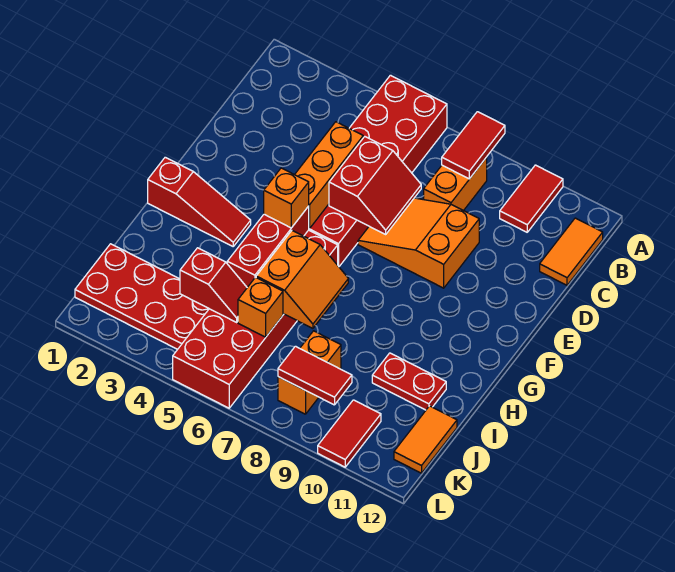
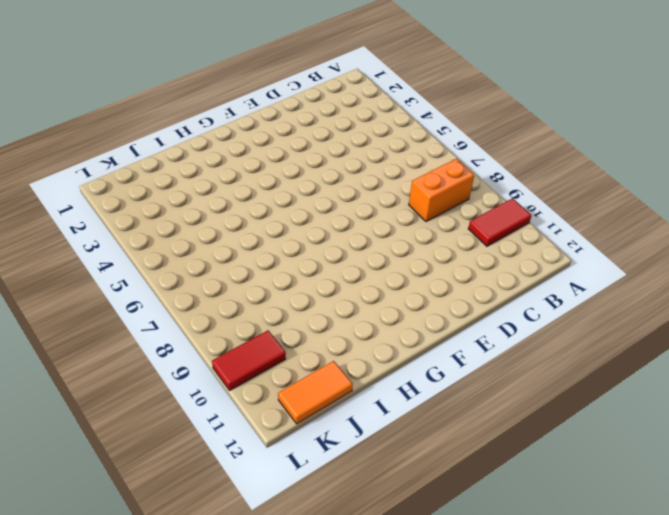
none -> red brick A5:F6 level 1
none -> orange tile B12:C12 level 1
none -> orange slope D7:E9 level 1 top 9

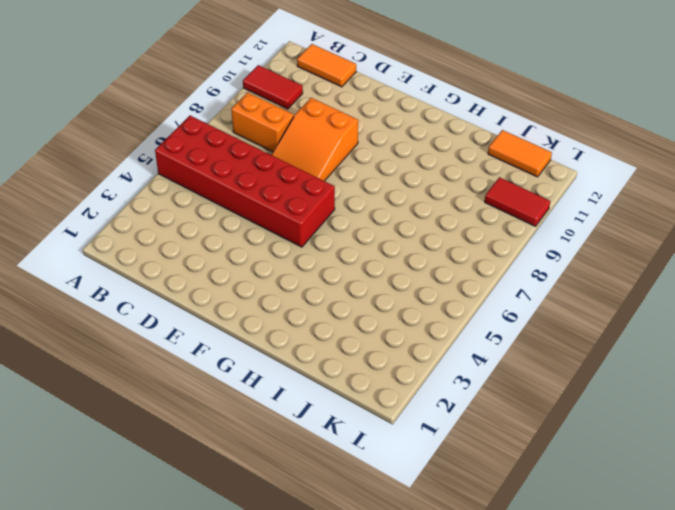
none -> red slope G1:G3 level 1 top 1
none -> red brick G5:L6 level 1
none -> red plate I10:I11 level 1

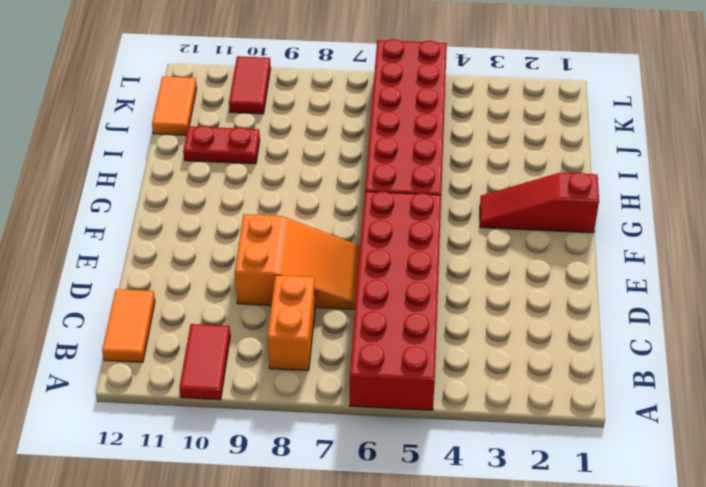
none -> red plate J1:K4 level 1
none -> orange brick J8:K8 level 1
none -> red tile A8:B8 level 2

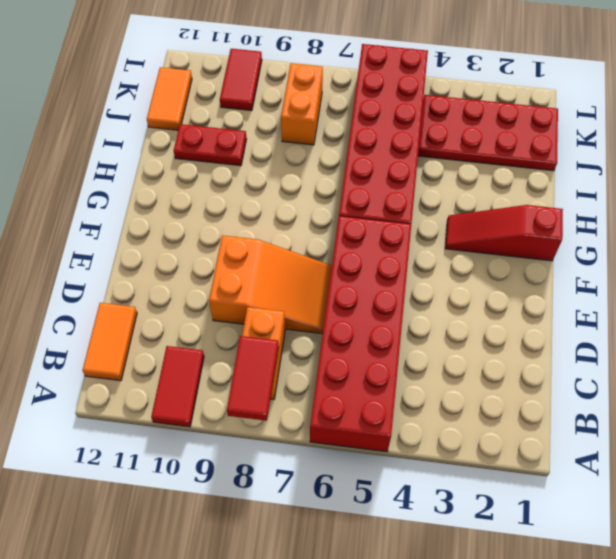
none -> orange brick D5:F5 level 2
none -> red slope D6:E7 level 2 top 6
none -> red brick G5:I5 level 2

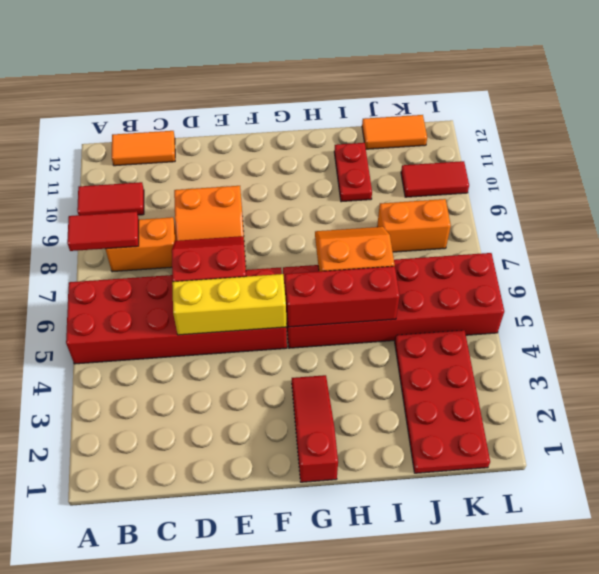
yellow brick D5:F5 level 2 -> orange brick D5:F5 level 2
none -> red slope J4:J5 level 2 top 4
none -> orange brick J6 level 2
none -> red tile K8:K9 level 2

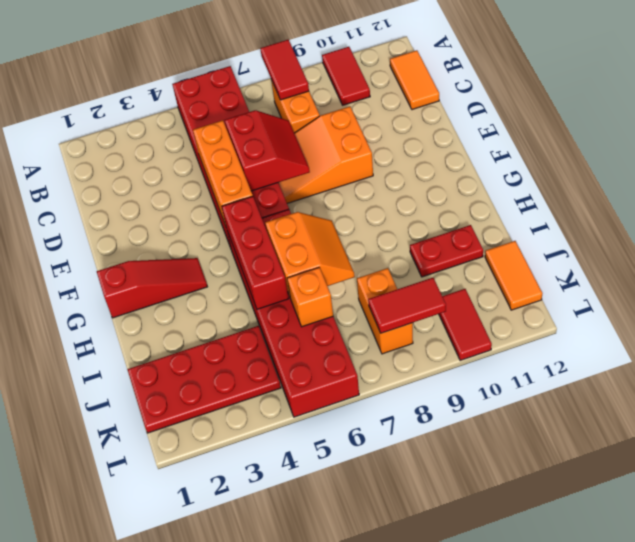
none -> red slope J4:J5 level 2 top 4
none -> orange brick G5 level 3

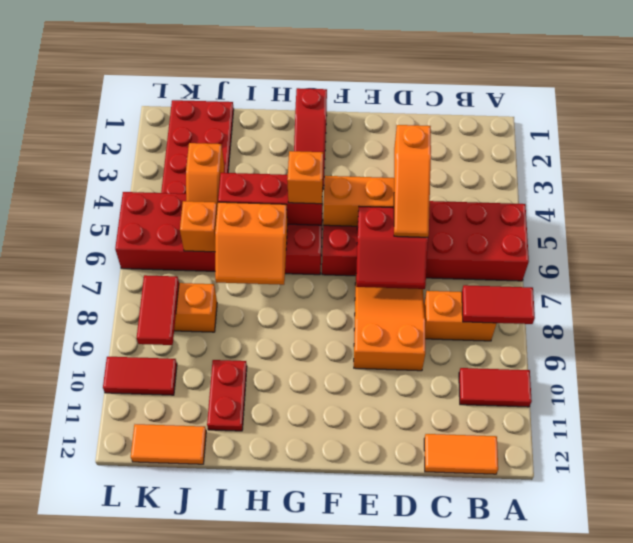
orange slope D4:D6 level 3 top 4 -> none
orange slope J4:J5 level 2 top 4 -> red slope J4:J5 level 2 top 4

